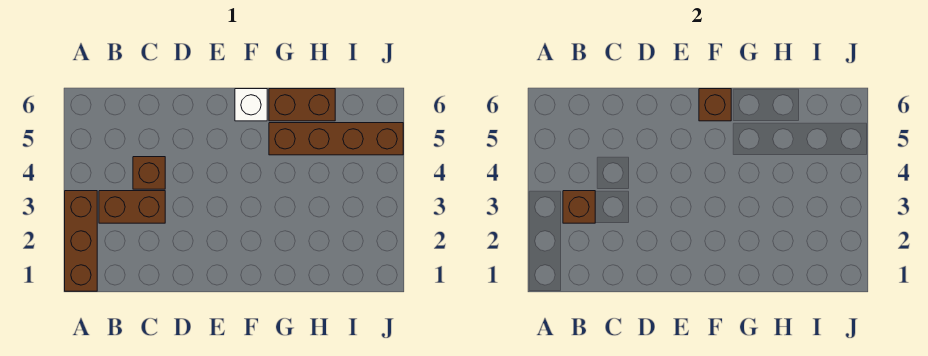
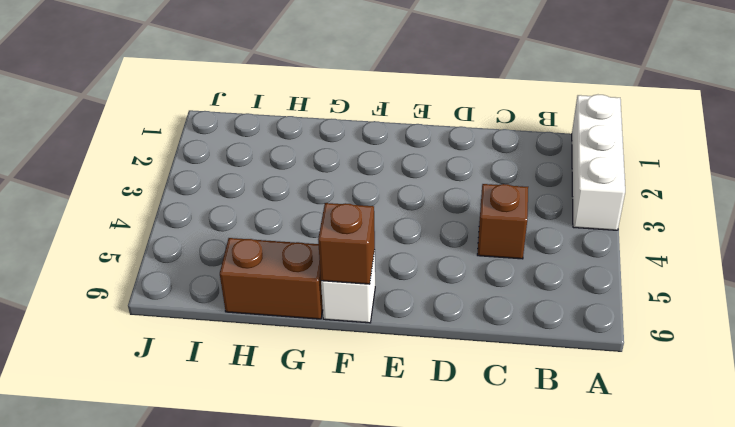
white brick A1:A3 level 1 -> brown brick A1:A3 level 1
none -> brown brick B3:C3 level 1
none -> brown brick G5:J5 level 1

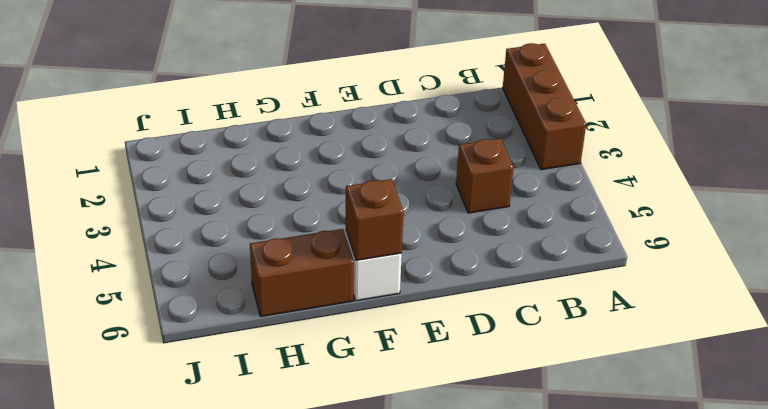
none -> brown brick B3:C3 level 1
none -> brown brick G5:J5 level 1

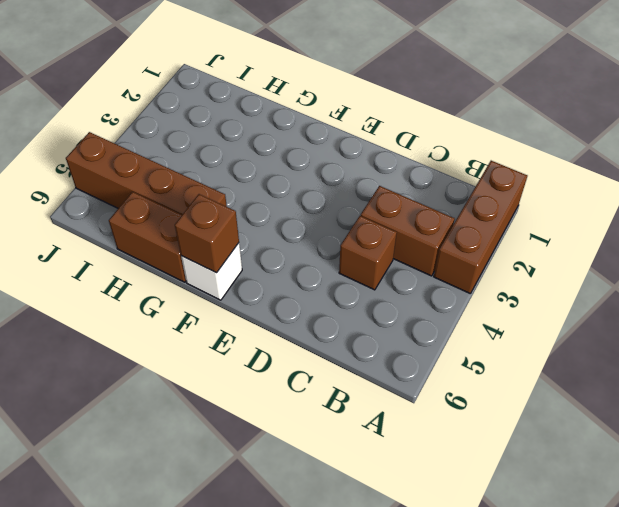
none -> brown brick B3 level 2

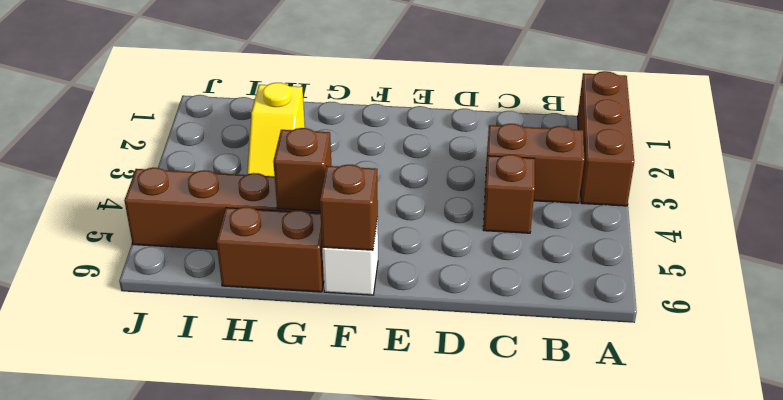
brown brick G5 level 2 -> brown brick B3 level 2
yellow slope H2:H3 level 1 top 2 -> none

